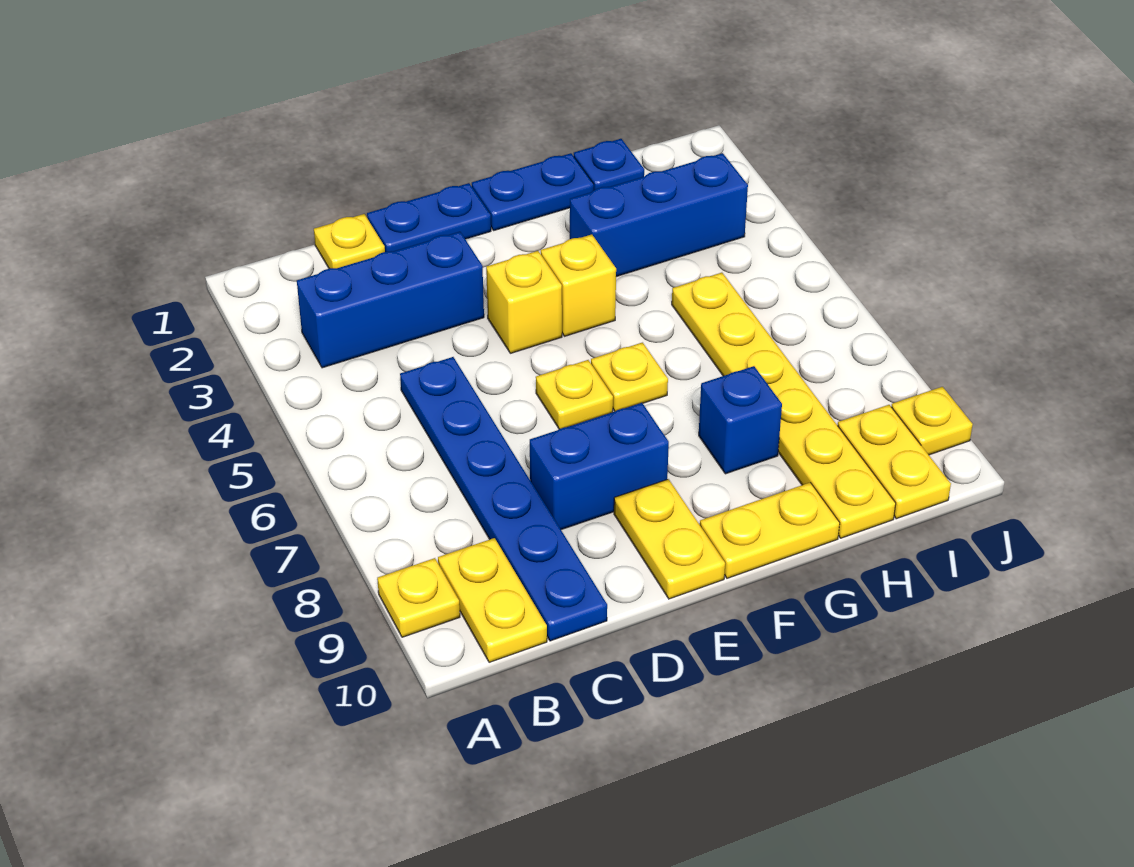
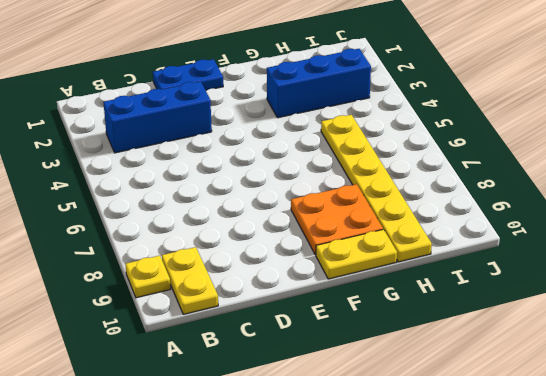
orange plate F8:G9 level 1 -> blue brick G8 level 1
none -> yellow plate C1 level 1
none -> blue plate C5:C10 level 1
none -> blue brick D8:E8 level 1

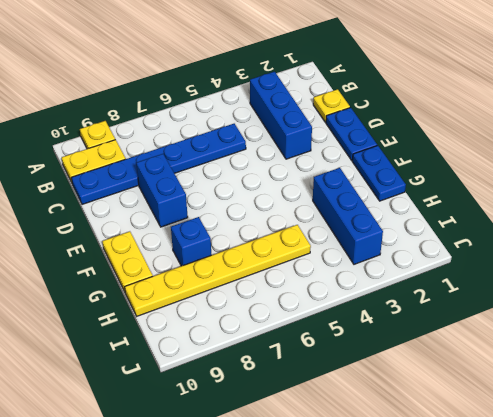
none -> yellow brick E4 level 1
none -> yellow plate E6 level 1
none -> yellow plate E9:E10 level 1

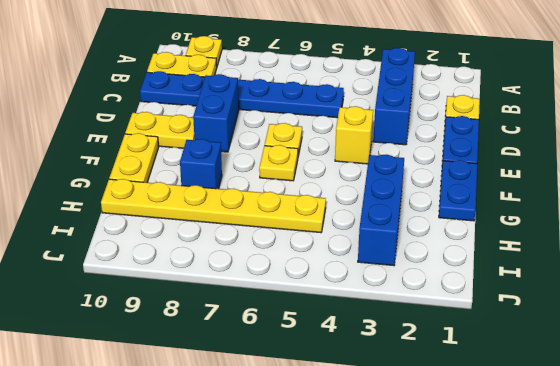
none -> yellow brick F4 level 1
none -> blue plate H1 level 1
none -> yellow plate I9:I10 level 1

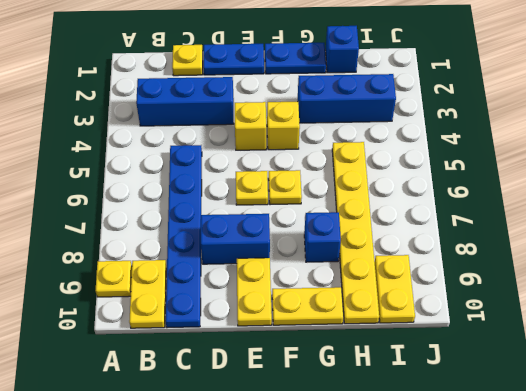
blue brick H1 level 1 -> blue plate H1 level 1
none -> yellow plate J9 level 1

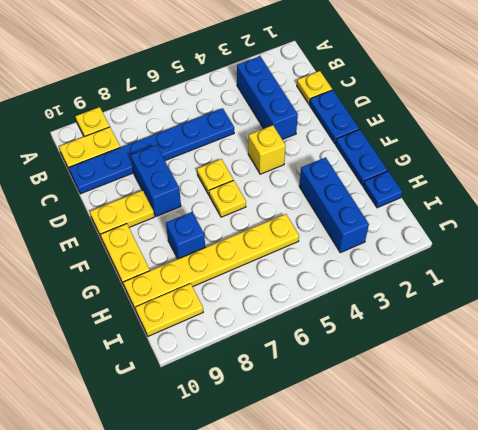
none -> yellow brick F4 level 1
none -> yellow plate J9 level 1

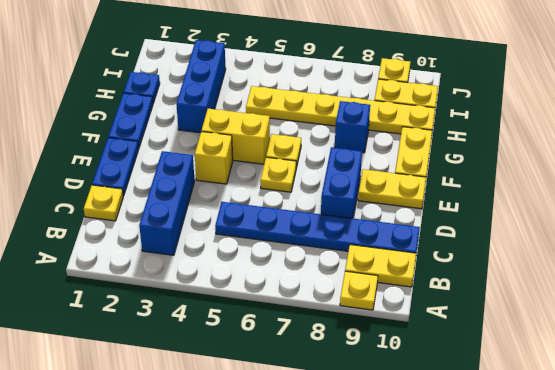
yellow brick F4:F5 level 1 -> yellow brick F4 level 1

